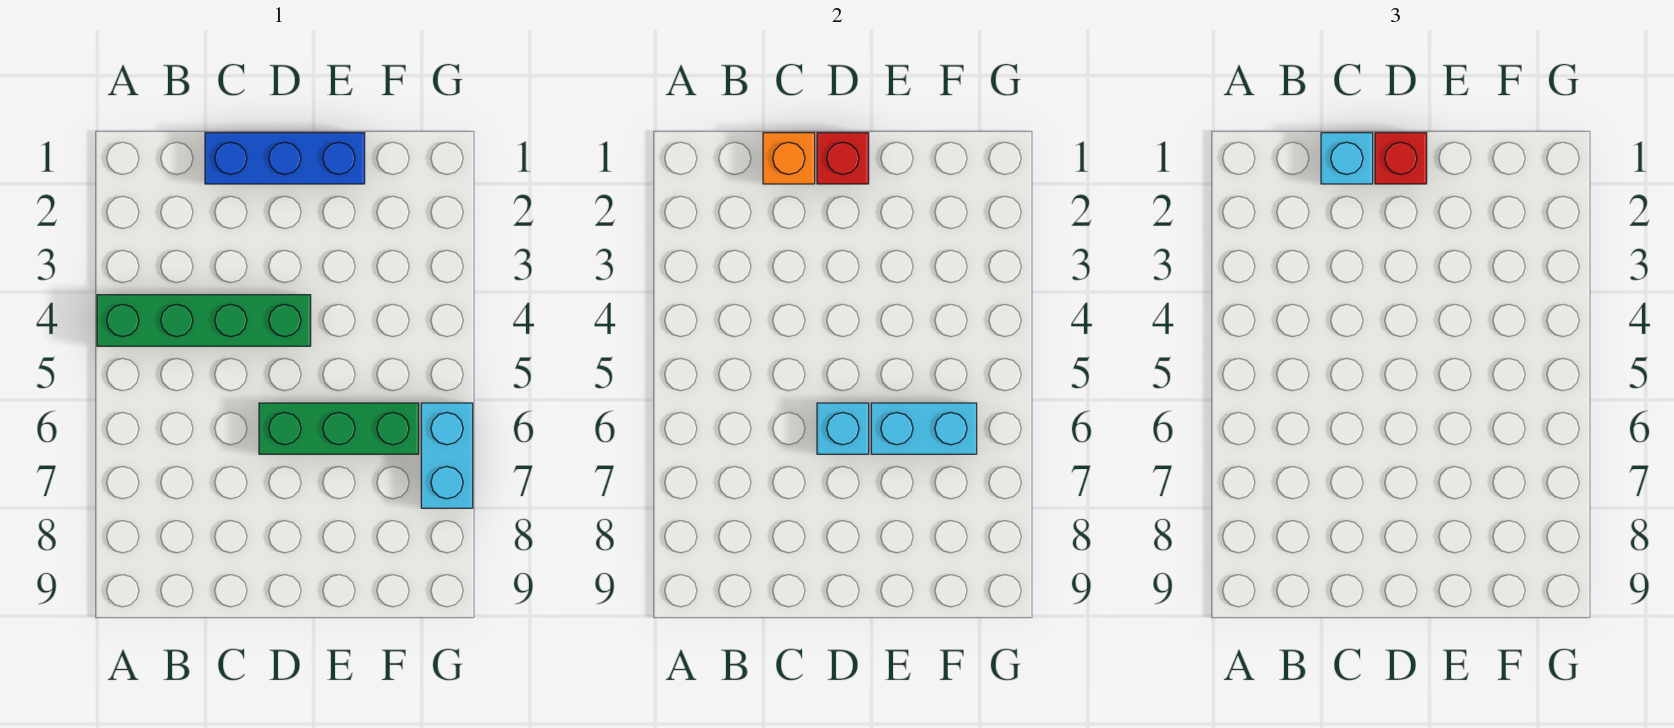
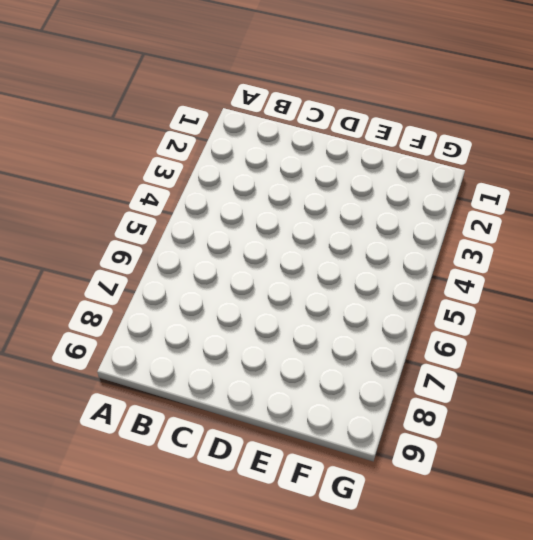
none -> green brick A4:D4 level 1
none -> blue brick C1:E1 level 1

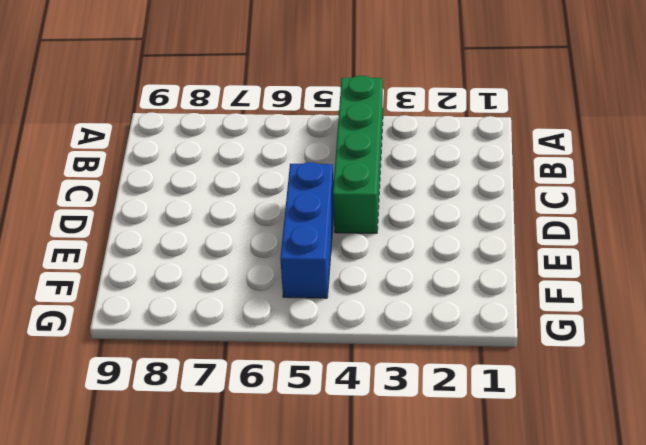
blue brick D5:F5 level 1 -> blue brick C1:E1 level 1
none -> green brick D6:F6 level 1
none -> cyan brick G6:G7 level 1

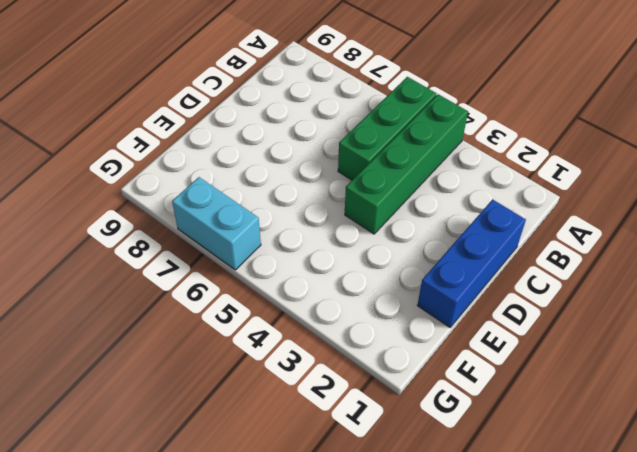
green brick A5:C5 level 1 -> green brick D6:F6 level 1
none -> orange brick C1 level 2
none -> red brick D1 level 2

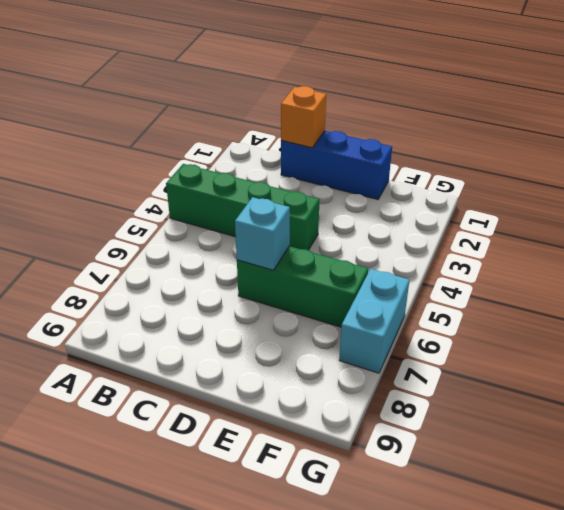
none -> red brick D1 level 2
none -> cyan brick E6:F6 level 2

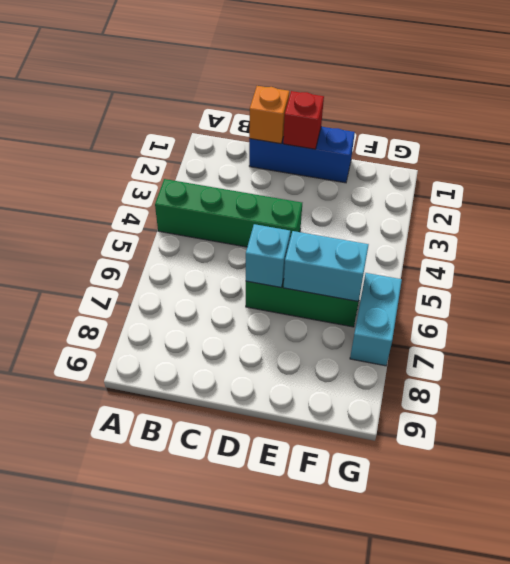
none -> cyan brick C1 level 3
none -> red brick D1 level 3

